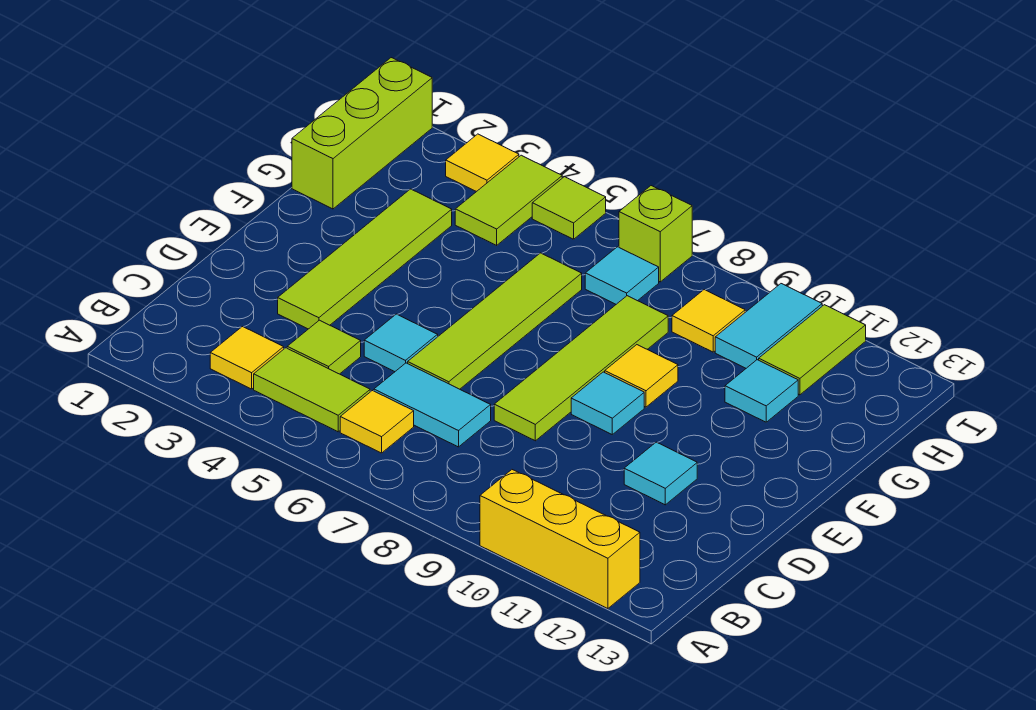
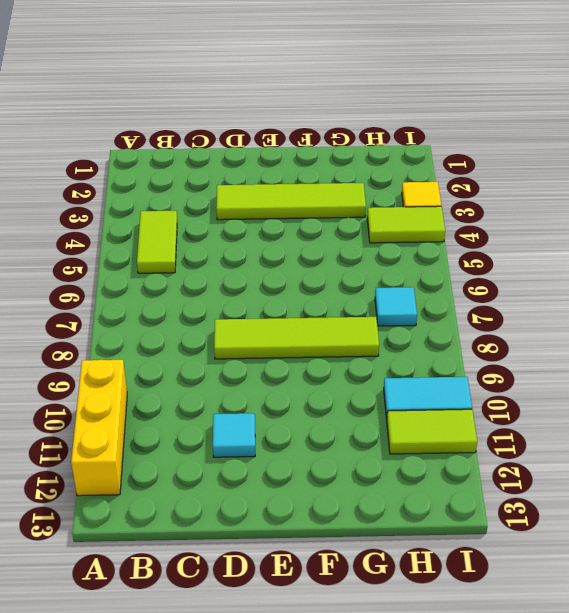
none -> yellow tile B3 level 1
none -> yellow tile B6 level 1
none -> lime tile C4 level 1

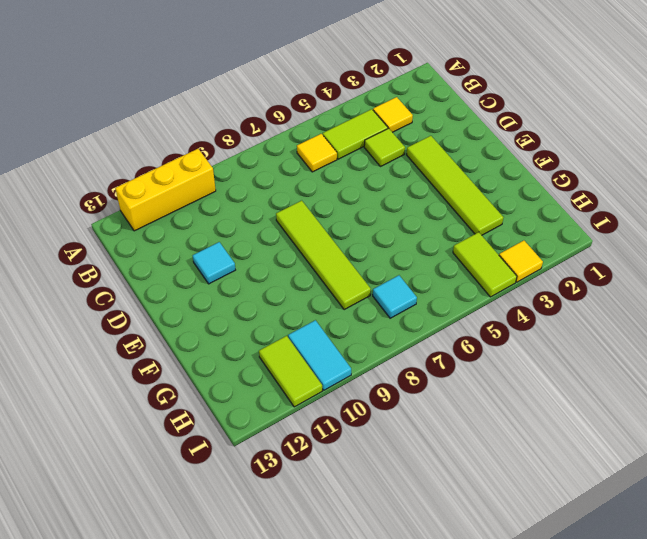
none -> cyan tile C6:C7 level 1
none -> cyan tile D5 level 1
none -> lime tile D6:G6 level 1

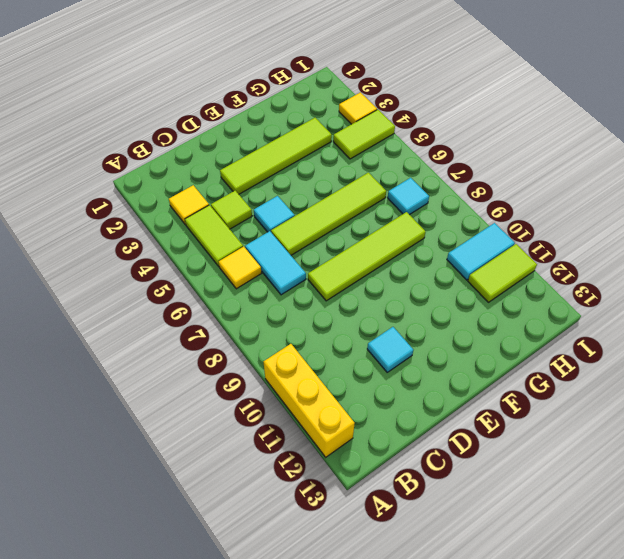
none -> cyan tile E9 level 1
none -> yellow tile F9 level 1
none -> lime brick G1:I1 level 1

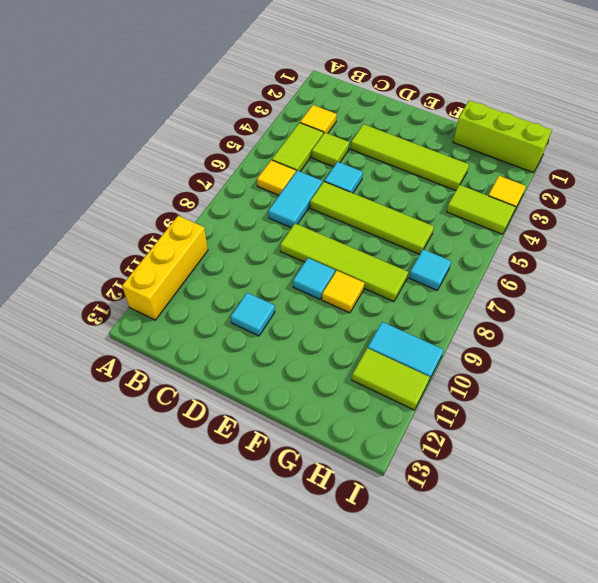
none -> cyan tile G11 level 1
none -> yellow tile H9 level 1
none -> lime tile I5 level 1

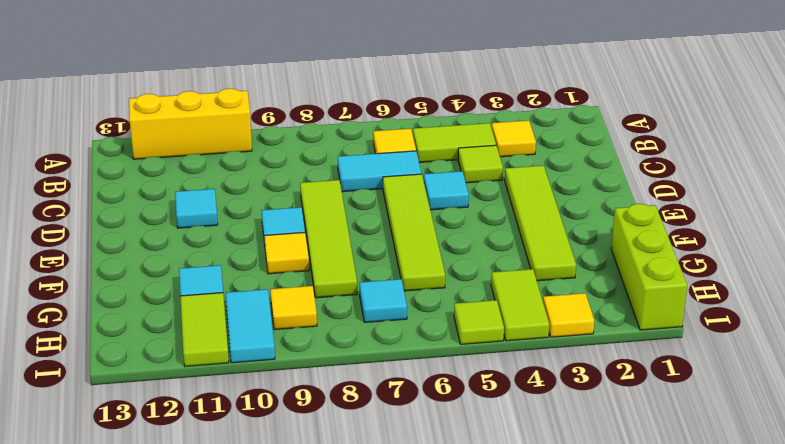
none -> lime brick I7 level 1

